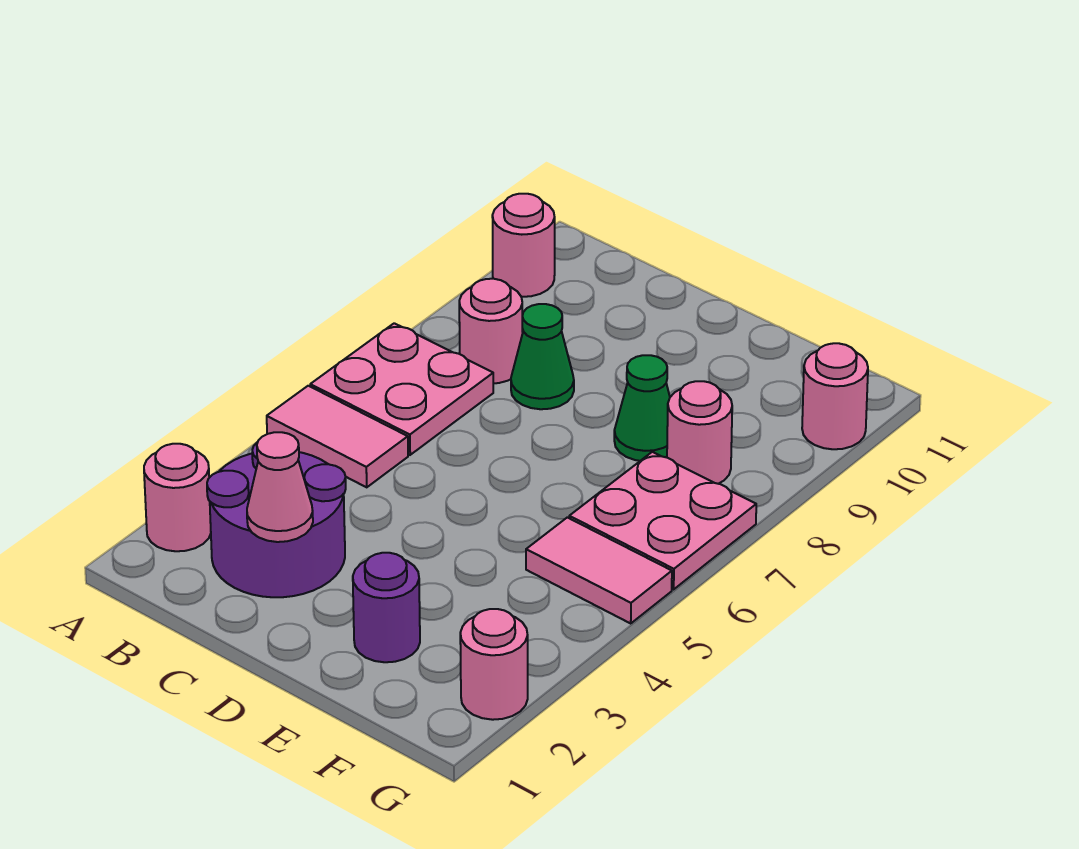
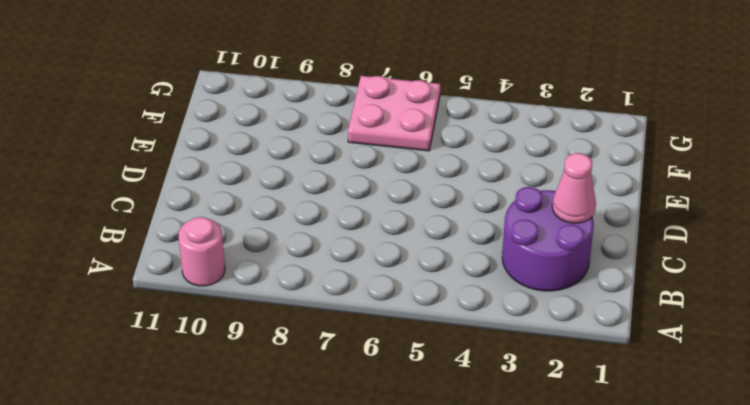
none -> pink round brick A2 level 1
none -> pink tile A5:B5 level 1
none -> pink plate A6:B7 level 1

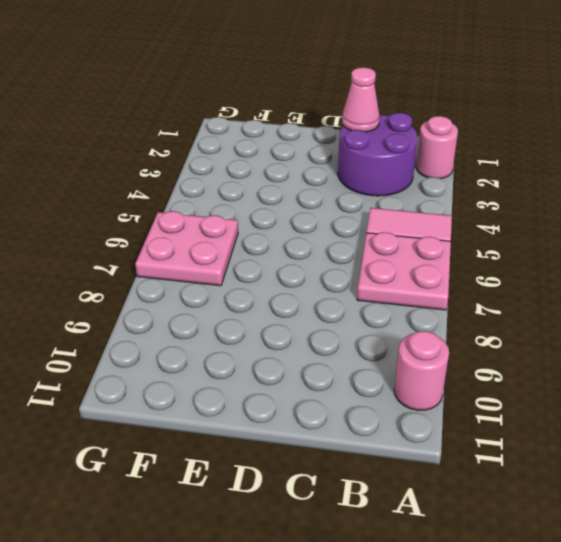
none -> pink round brick B8 level 1
none -> green cone C8 level 1
none -> purple round brick E2 level 1

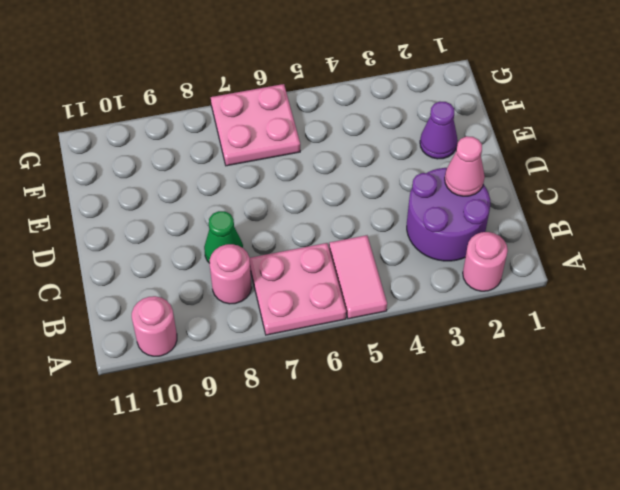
purple cone E2 level 1 -> purple round brick E2 level 1
none -> green cone E8 level 1
none -> pink tile F5:G5 level 1
none -> pink round brick F8 level 1

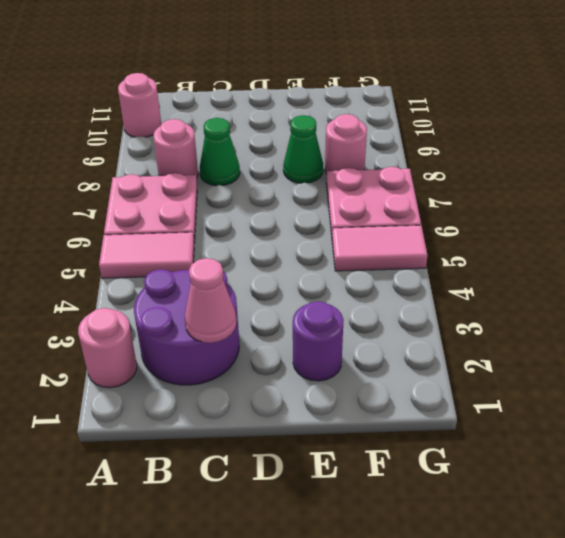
none -> pink round brick G2 level 1
none -> pink round brick G10 level 1

